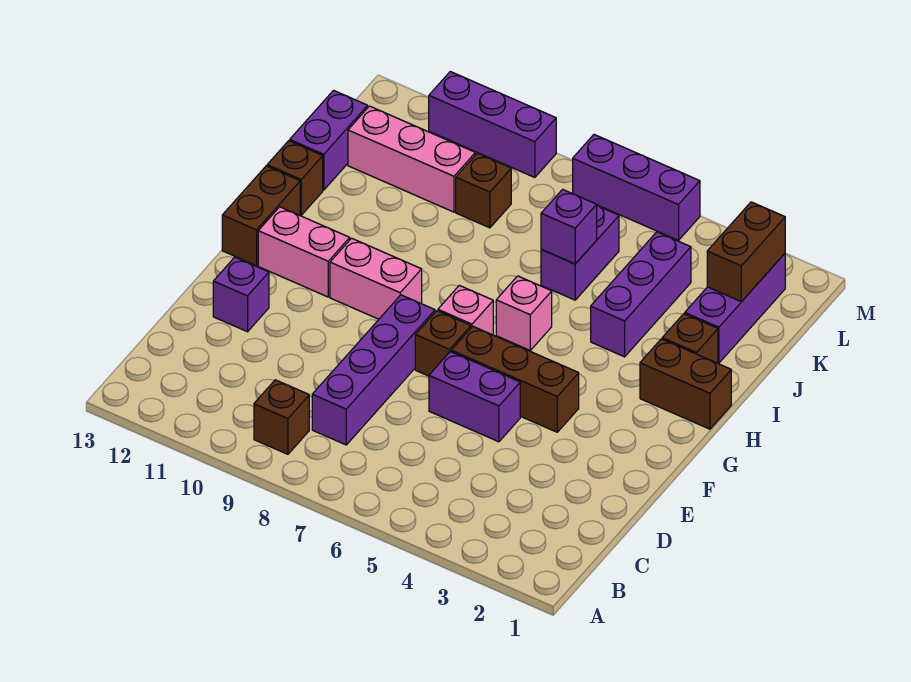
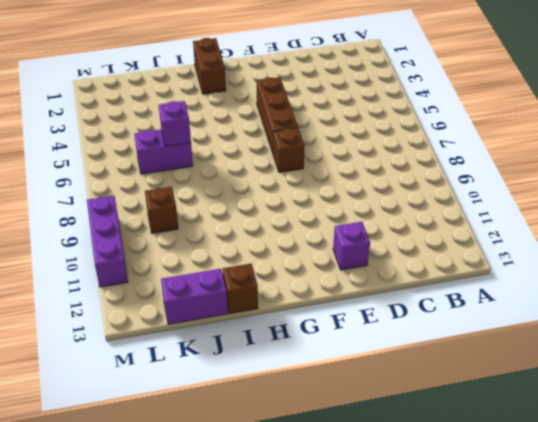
none -> brown brick B9 level 1
none -> purple brick C8:F8 level 1
none -> purple brick E5:E6 level 1

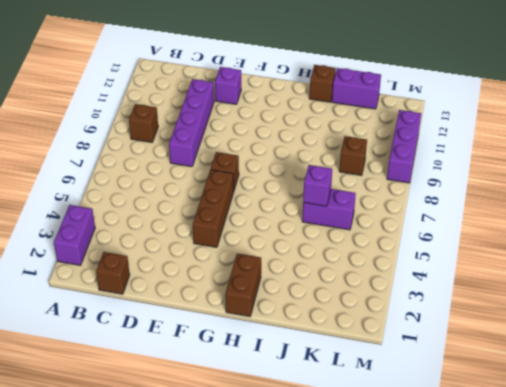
purple brick A2:A3 level 1 -> purple brick E5:E6 level 1
brown brick C1 level 1 -> brown brick I2 level 1
purple brick D8:D11 level 1 -> purple brick C8:F8 level 1
none -> pink brick G7 level 1
none -> pink brick G9:G10 level 1
none -> pink brick G11:G12 level 1

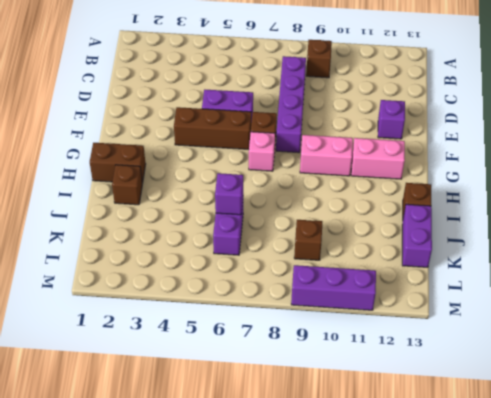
none -> brown brick G13:H13 level 1
none -> pink brick H6 level 1
none -> purple brick I4:K4 level 1

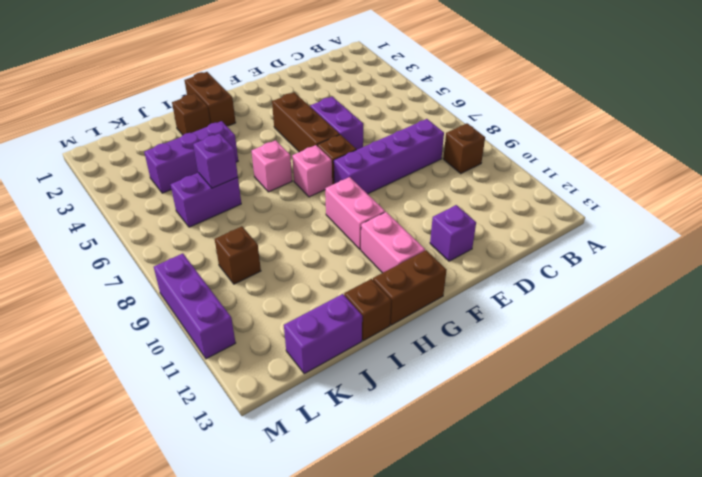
none -> purple brick J2:L2 level 1
none -> pink brick K10:K12 level 1
none -> purple brick M5:M7 level 1

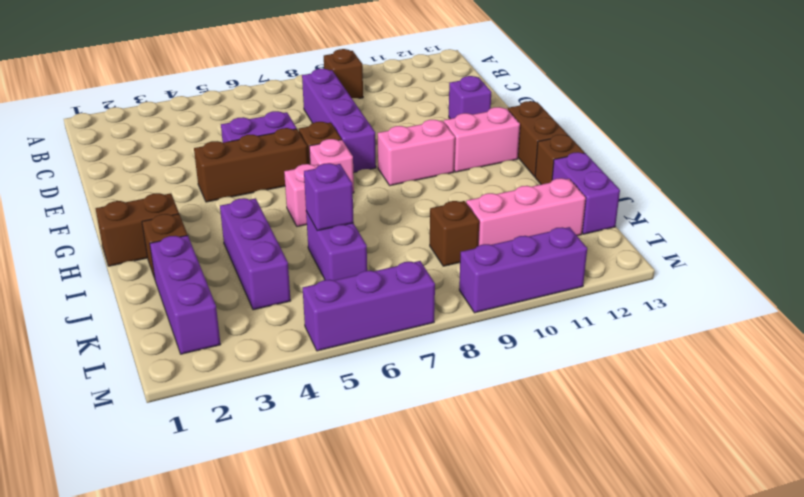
none -> brown brick K2:L2 level 2

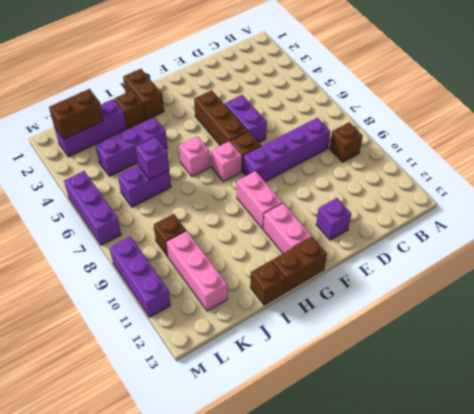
none -> purple brick J13:K13 level 1

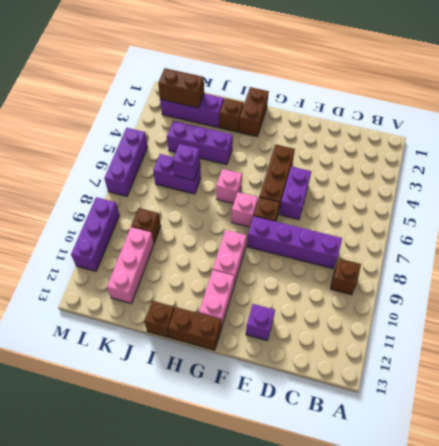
none -> purple brick J13:K13 level 1

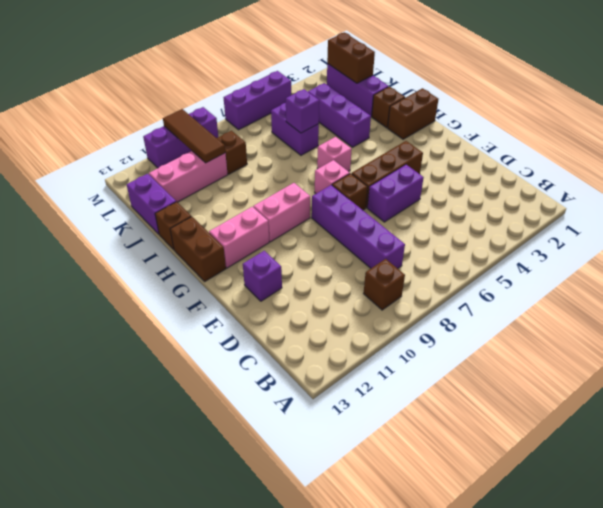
brown tile K10:M10 level 2 -> none

